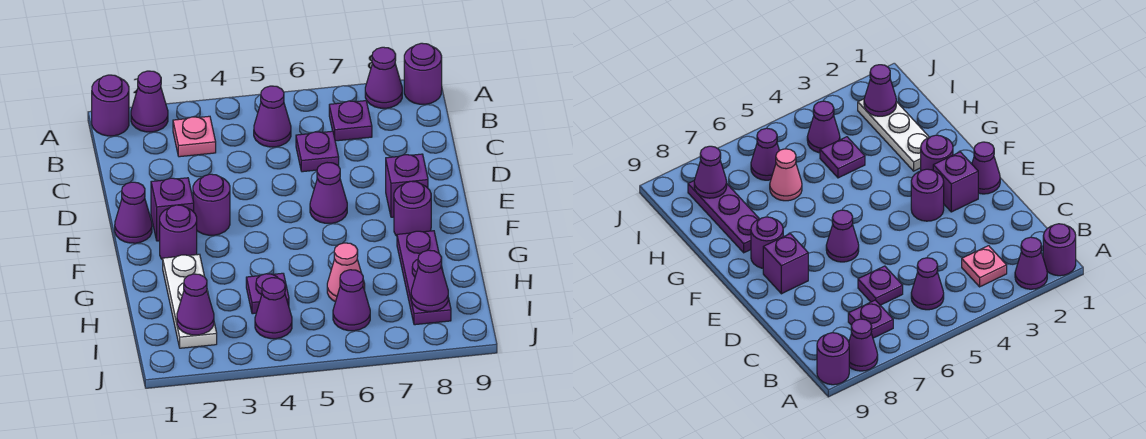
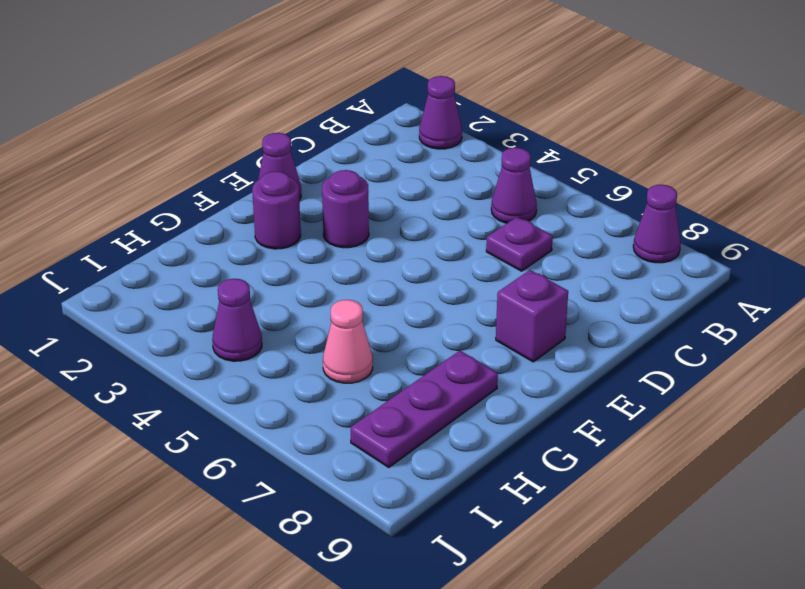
none -> purple round brick A1 level 1
none -> purple round brick A9 level 1
none -> pink plate B3 level 1

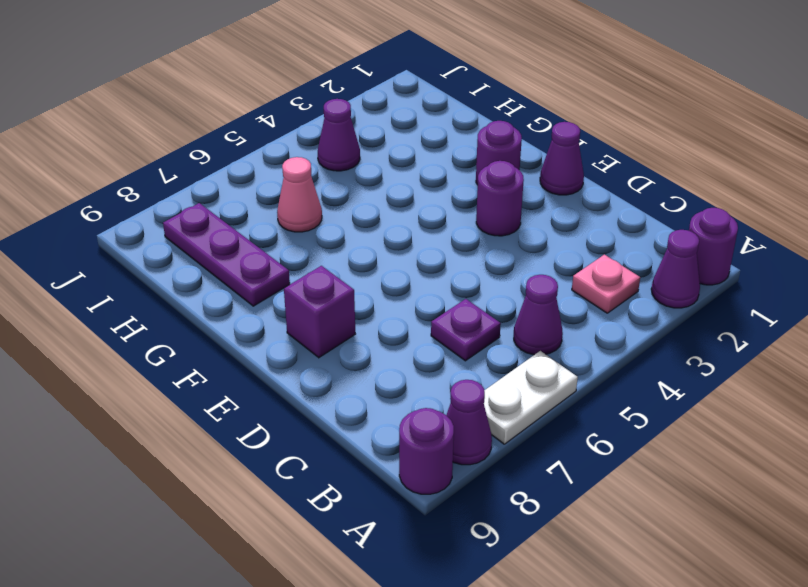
white plate A6:A7 level 1 -> none
none -> purple plate B7 level 1
none -> purple brick E2 level 1
none -> purple cone E6 level 1

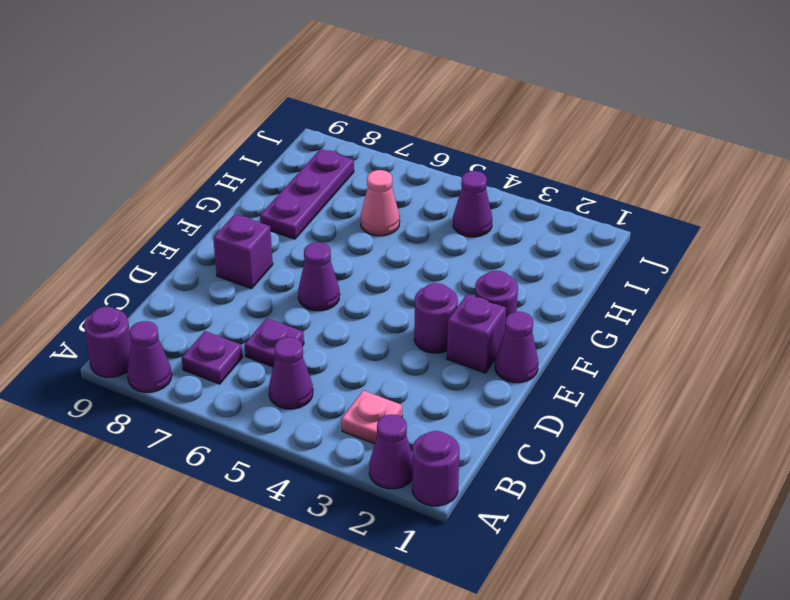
none -> purple round brick F8 level 1
none -> white plate G2:I2 level 1
none -> purple plate H4 level 1

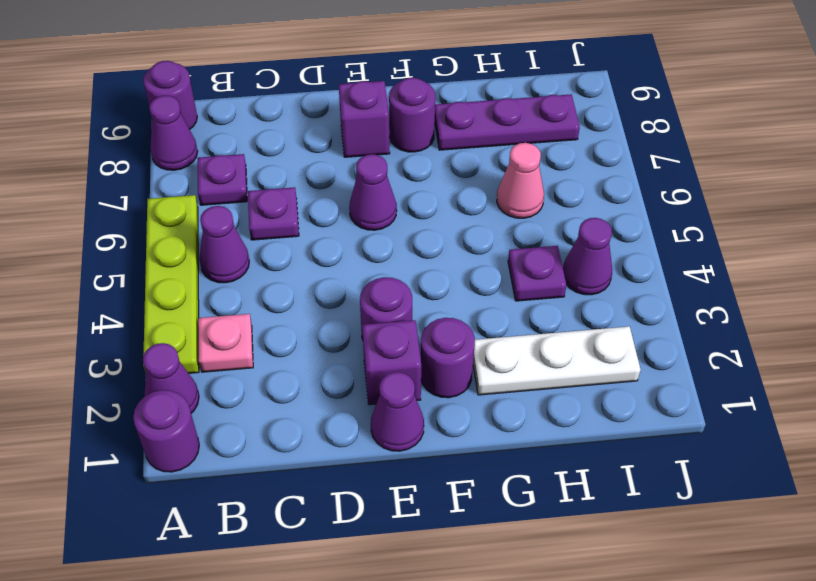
lime plate A3:A6 level 1 -> none
none -> purple cone I6 level 1
none -> purple cone I2 level 2
none -> purple cone I8 level 2

